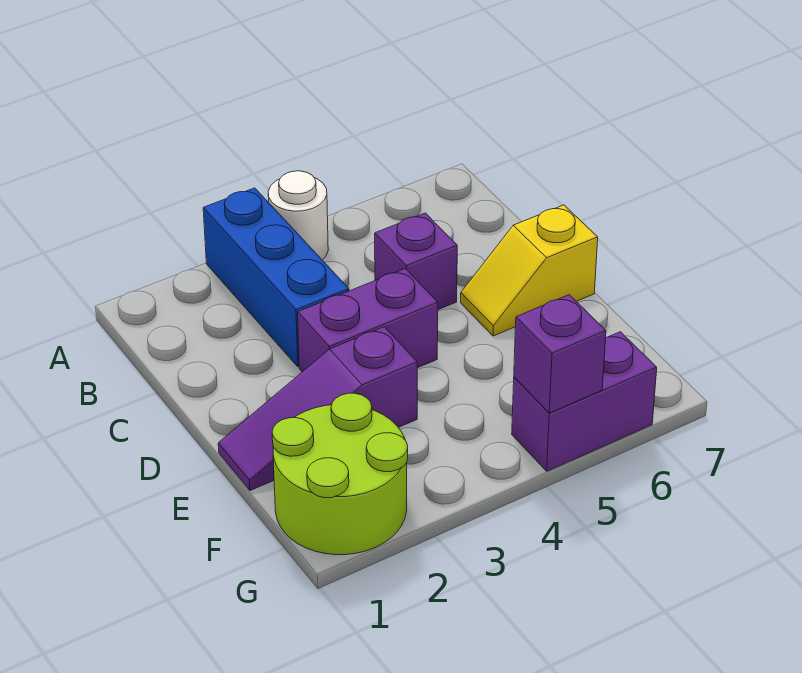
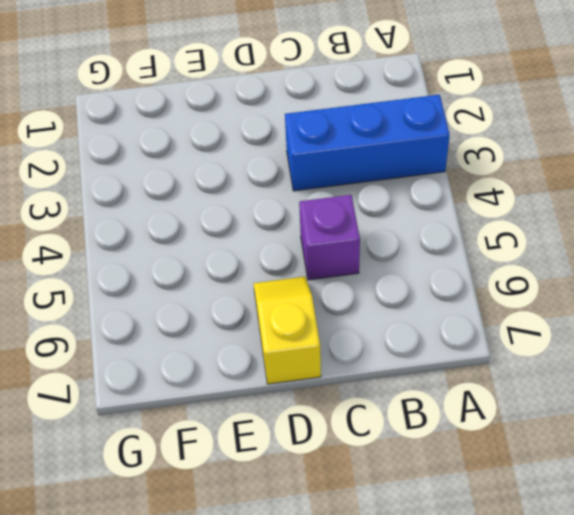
none -> white round brick A4 level 1
none -> purple brick D3:D4 level 1

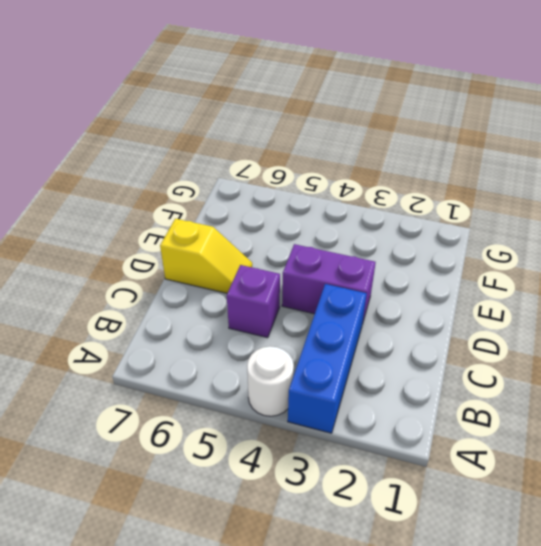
none -> purple slope E1:E3 level 1 top 3
none -> lime round brick F1:G2 level 1

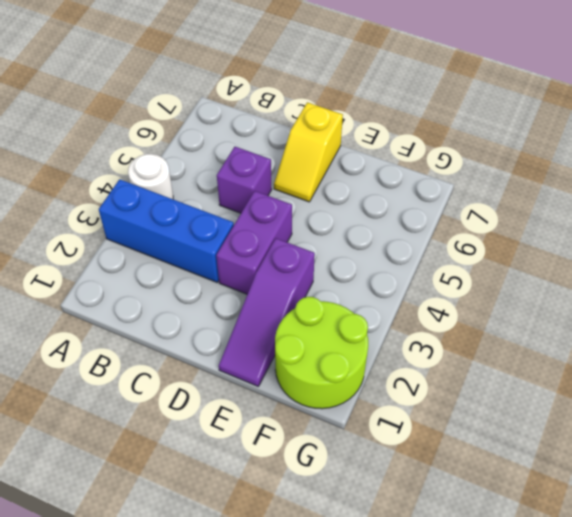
none -> purple brick G5:G6 level 1
none -> purple brick G5 level 2

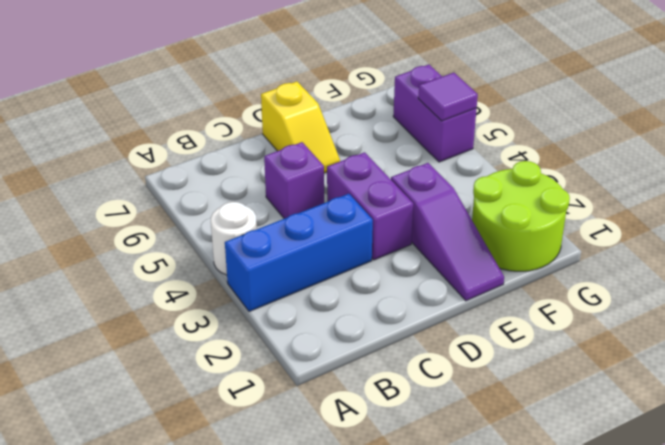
purple tile G5 level 2 -> purple brick G5 level 2

